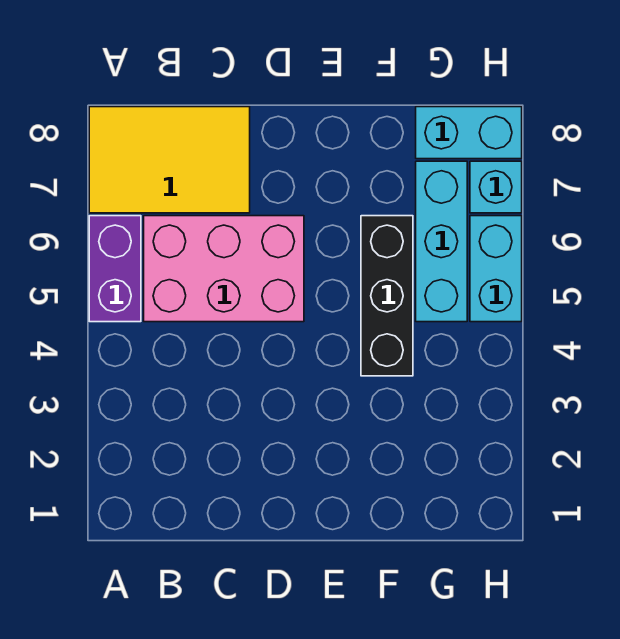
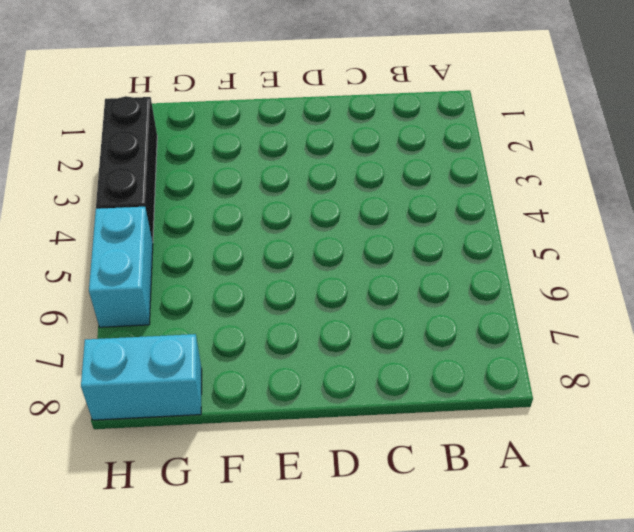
black brick H2:H4 level 1 -> black brick F4:F6 level 1
none -> purple brick A5:A6 level 1
none -> yellow tile A7:C8 level 1

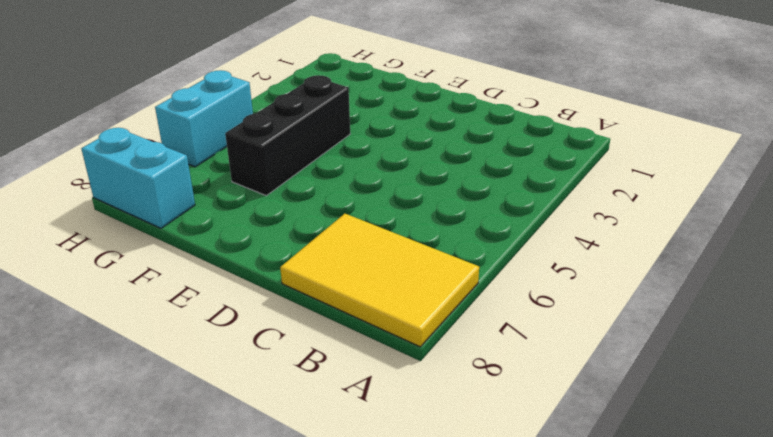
none -> purple brick A5:A6 level 1
none -> pink brick B5:D6 level 1

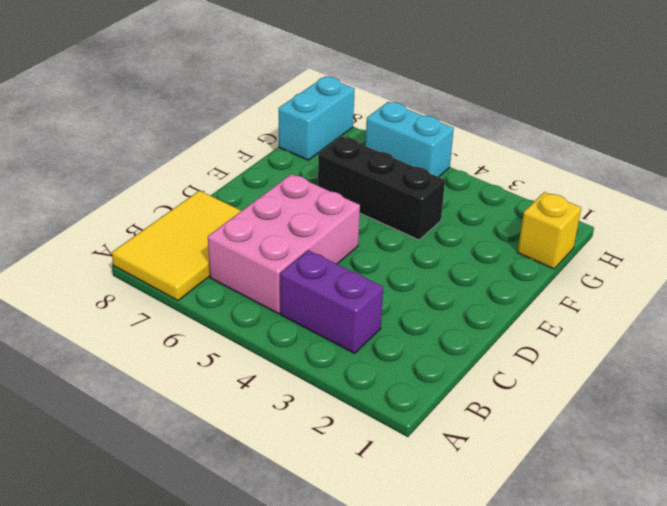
purple brick B3:B4 level 1 -> purple brick A5:A6 level 1
yellow brick G1 level 1 -> none
none -> cyan brick G5:G7 level 1
none -> cyan brick H7 level 1

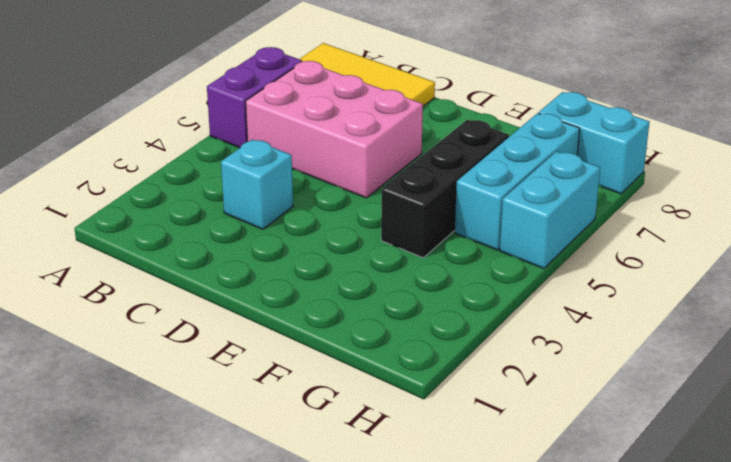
cyan brick C3 level 1 -> cyan brick H7 level 1

